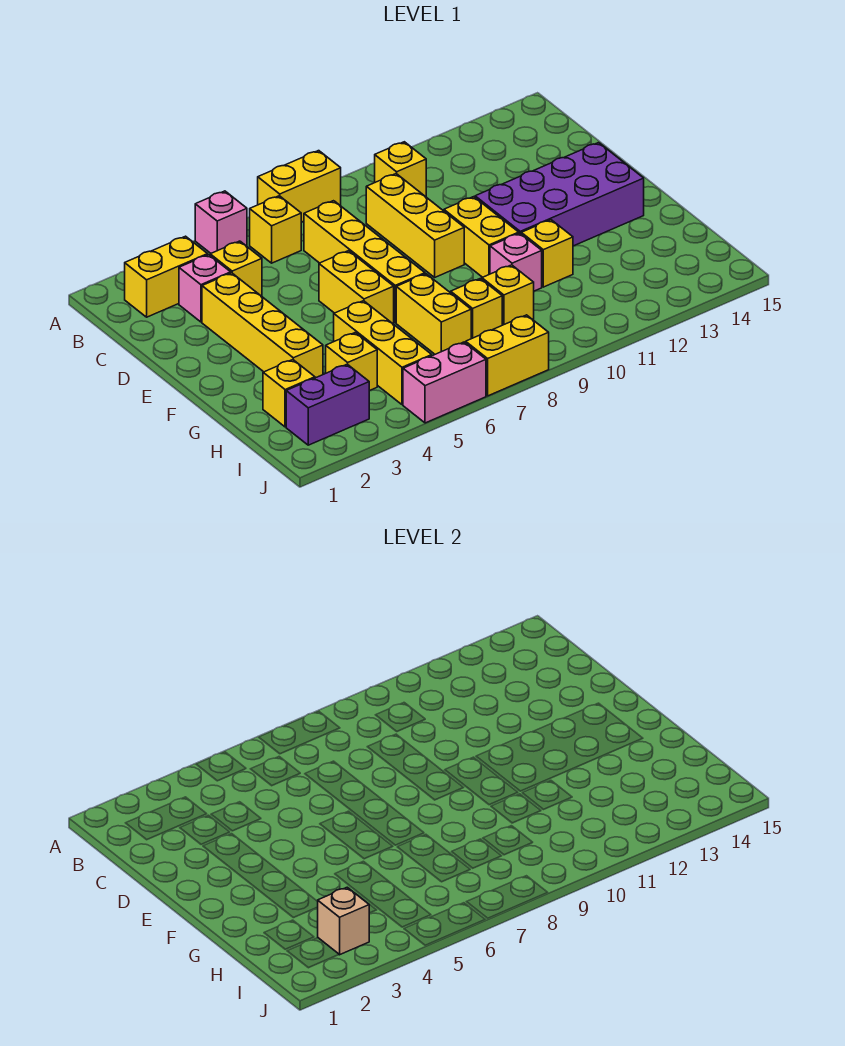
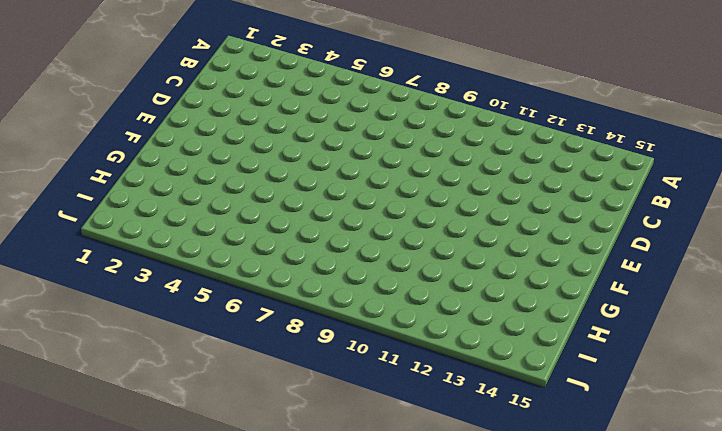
none -> pink brick A5 level 1
none -> yellow brick A7:A8 level 1
none -> yellow brick B2:B3 level 1

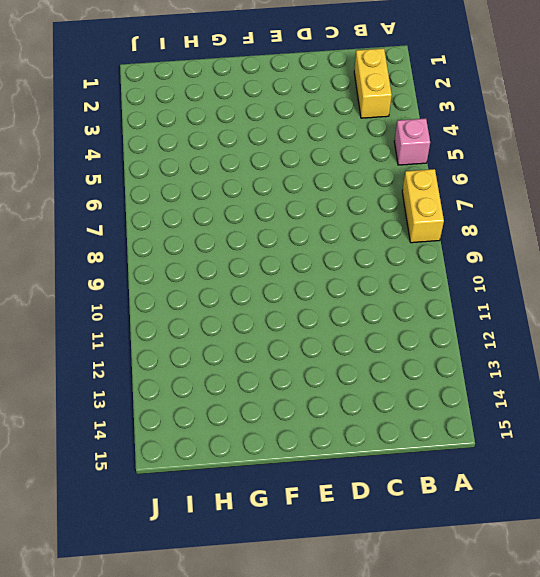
none -> yellow brick B6 level 1
none -> yellow brick B10 level 1
none -> pink brick C3 level 1

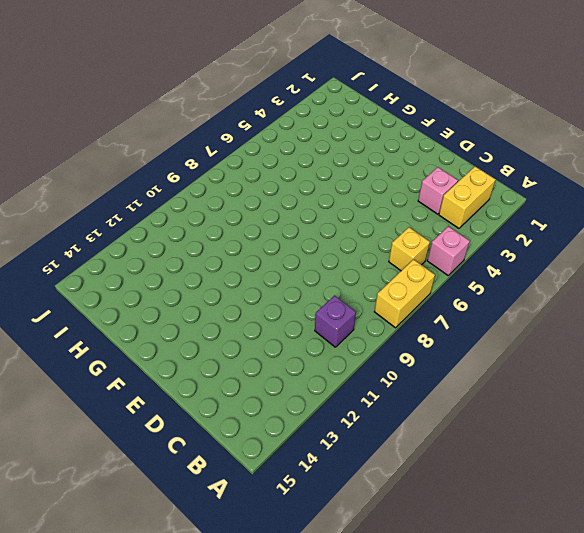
purple brick B10 level 1 -> yellow brick B10 level 1
none -> yellow brick C4 level 1
none -> yellow brick C7:F7 level 1
none -> yellow brick C9:E9 level 1

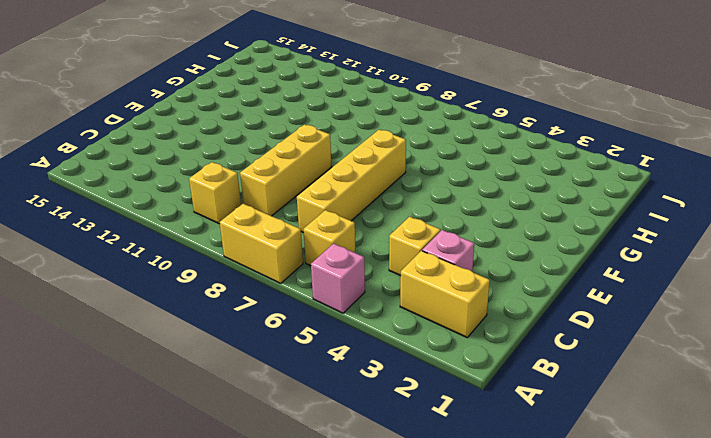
none -> yellow brick D3:G3 level 1
none -> yellow brick E6:F6 level 1
none -> yellow brick E10:F10 level 1

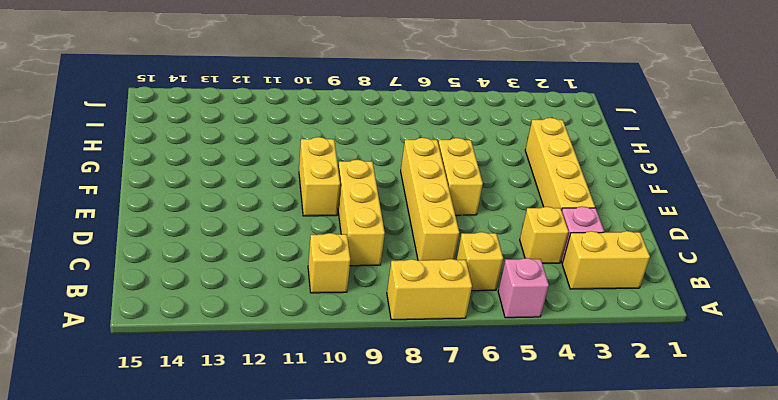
none -> purple brick E11:F14 level 1
none -> yellow brick G5:I5 level 1
none -> yellow brick G7:H7 level 1

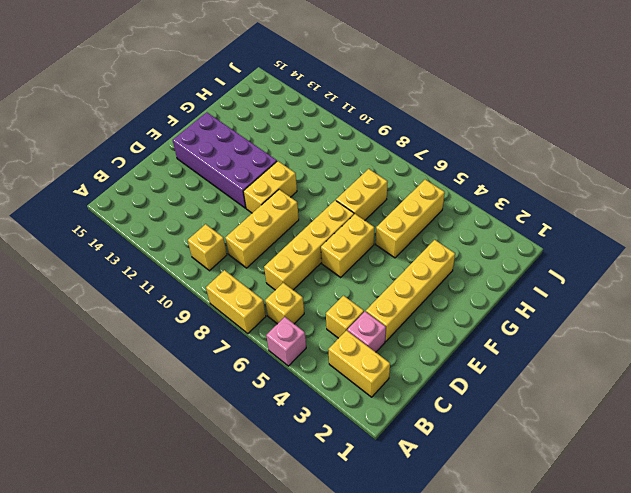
none -> pink brick G10 level 1
none -> yellow brick G11 level 1
none -> yellow brick H2 level 1

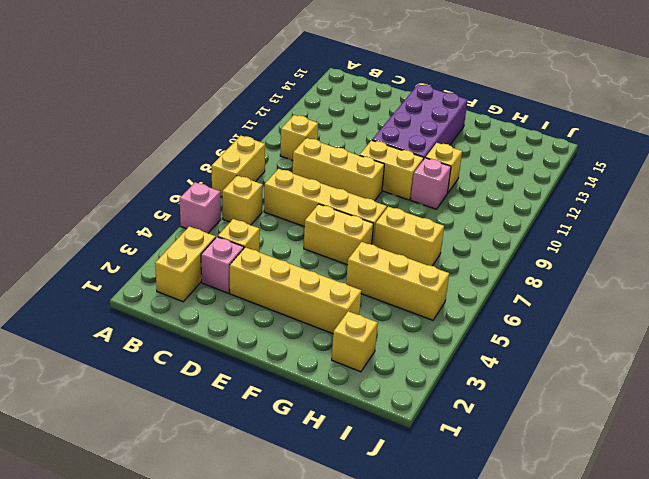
none -> yellow brick H4 level 1
none -> yellow brick H8 level 1
none -> yellow brick H9 level 1

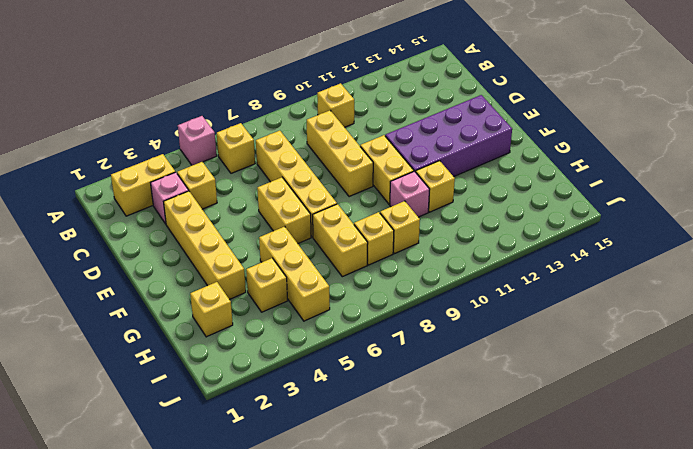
none -> yellow brick A7:A8 level 1
none -> purple brick I2:I3 level 1
none -> pink brick J5:J6 level 1

